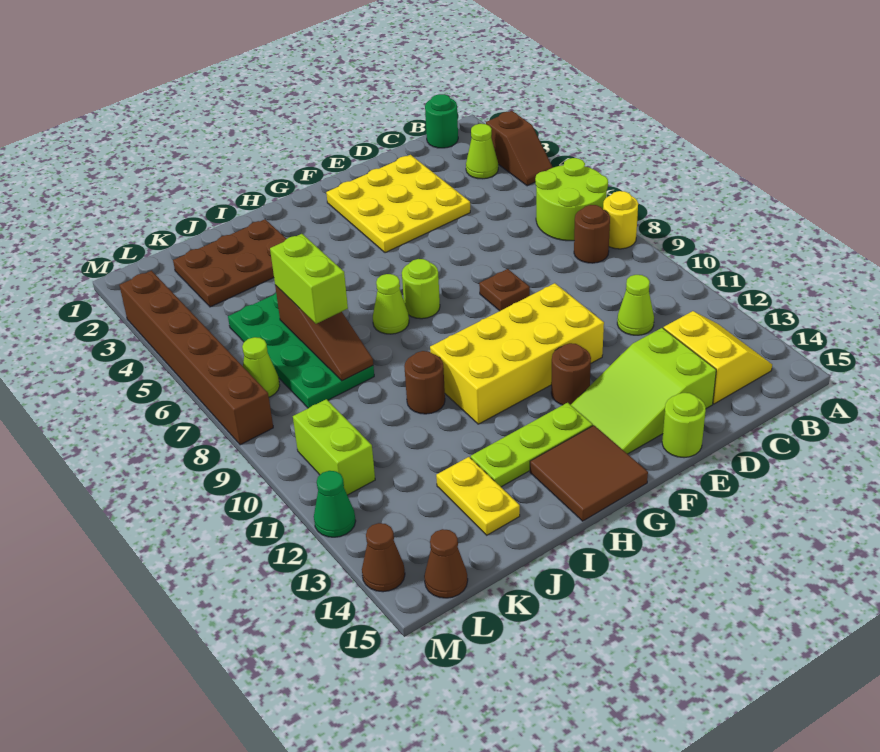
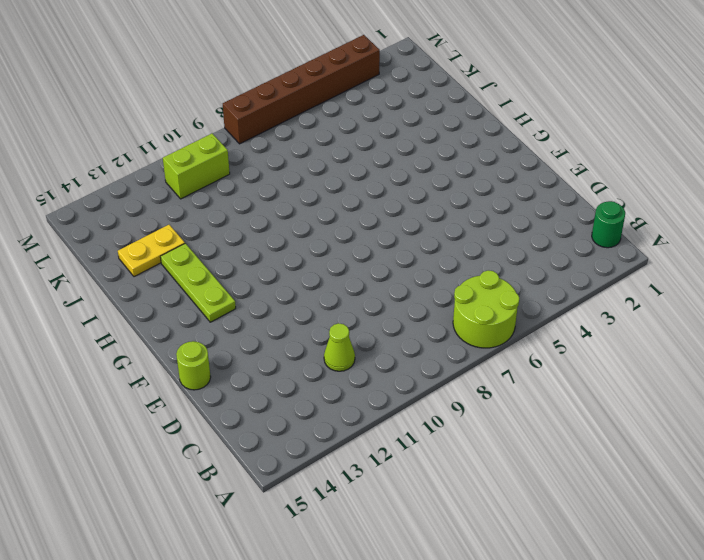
none -> brown slope A3:A4 level 1 top 3
none -> yellow round brick A8 level 1
none -> lime cone B3 level 1
none -> brown round brick B8 level 1

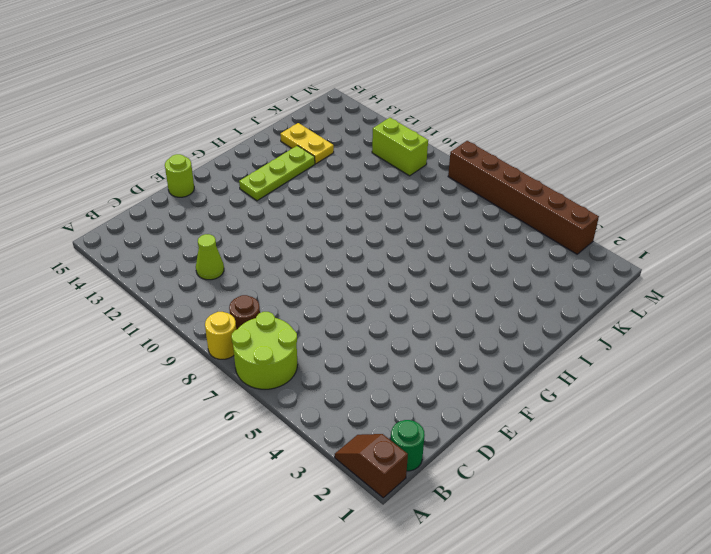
brown slope A1:A2 level 1 top 1 -> brown slope A3:A4 level 1 top 3
none -> lime cone B3 level 1
none -> yellow slope B13:C14 level 1 top C
none -> yellow plate D2:F4 level 1
none -> lime slope D13:F14 level 1 top D

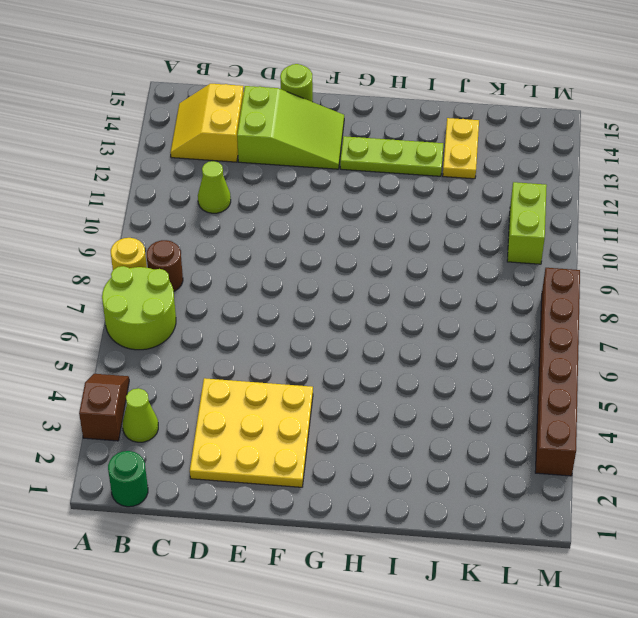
none -> brown plate E8 level 1
none -> yellow brick E10:H11 level 1
none -> brown round brick F12 level 1
none -> lime round brick G7 level 1

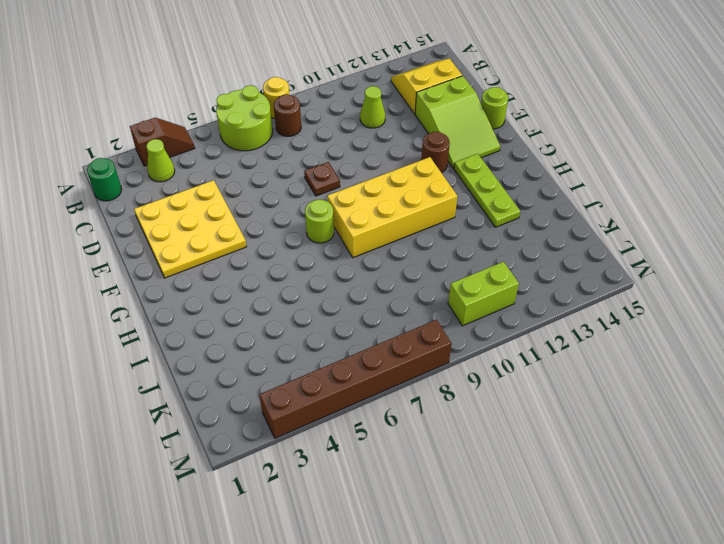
yellow brick G8:H11 level 1 -> yellow brick E10:H11 level 1
none -> brown tile G14:H15 level 1
none -> lime cone H7 level 1
none -> brown plate I2:K3 level 1
none -> brown round brick I10 level 1

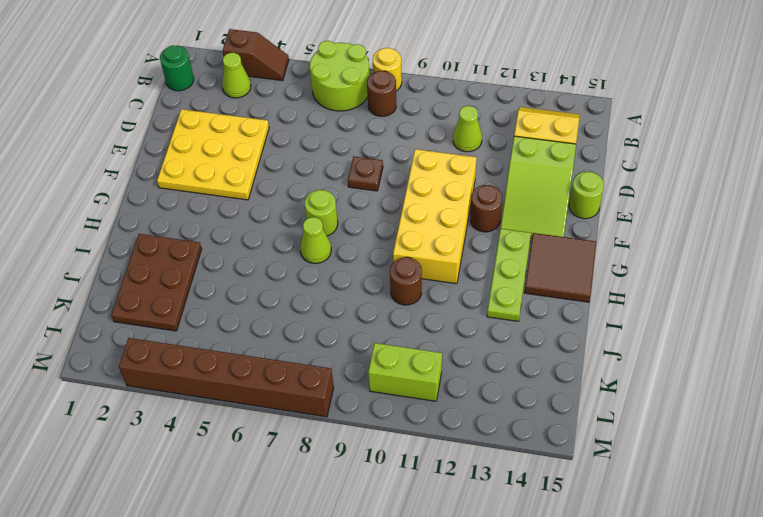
none -> green plate J5:K8 level 1
none -> yellow plate J13:J14 level 1
none -> lime cone L7 level 1
none -> brown cone L15 level 1

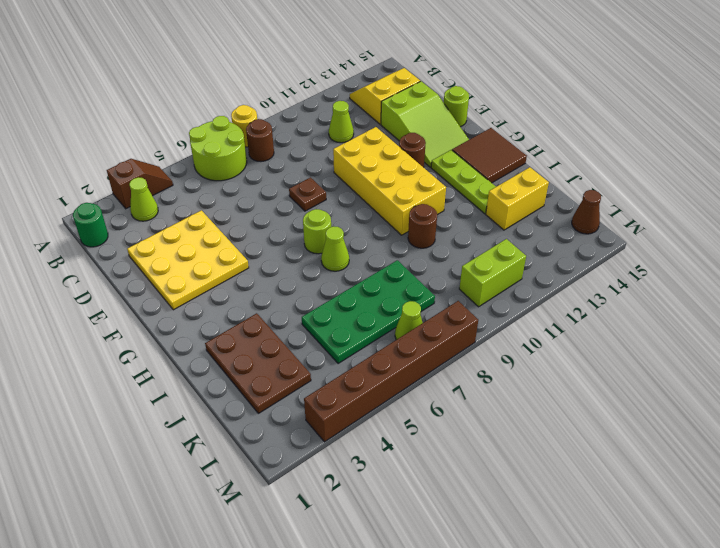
yellow brick J13:J14 level 1 -> yellow plate J13:J14 level 1
none -> green cone M12 level 1
none -> brown cone M14 level 1
none -> brown slope J6:J8 level 2 top 6
none -> lime brick J6:J7 level 3

